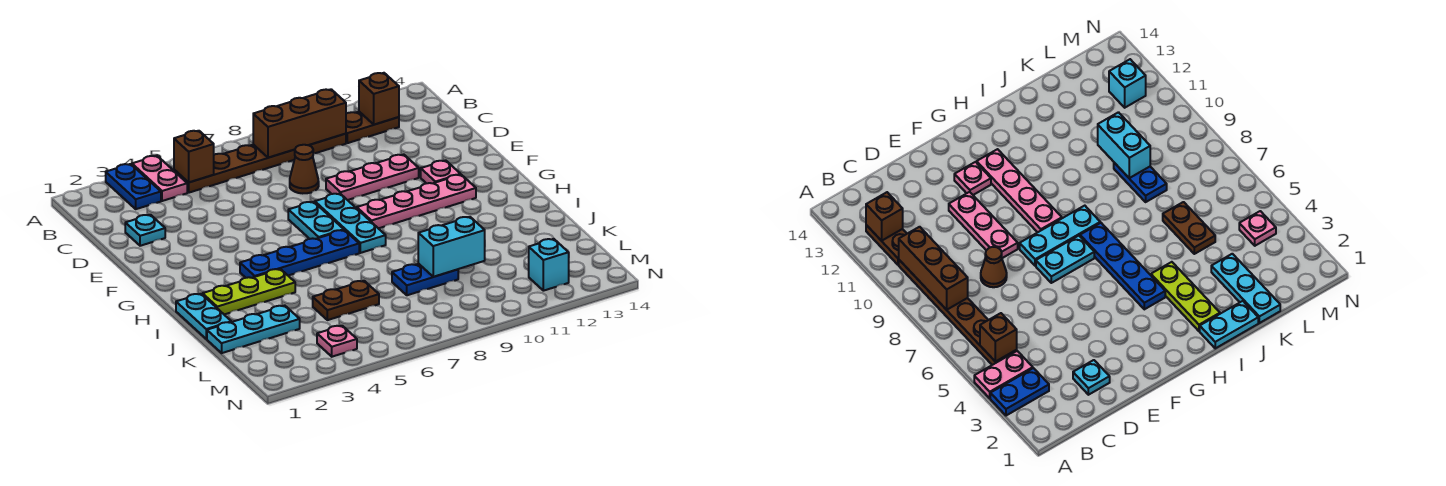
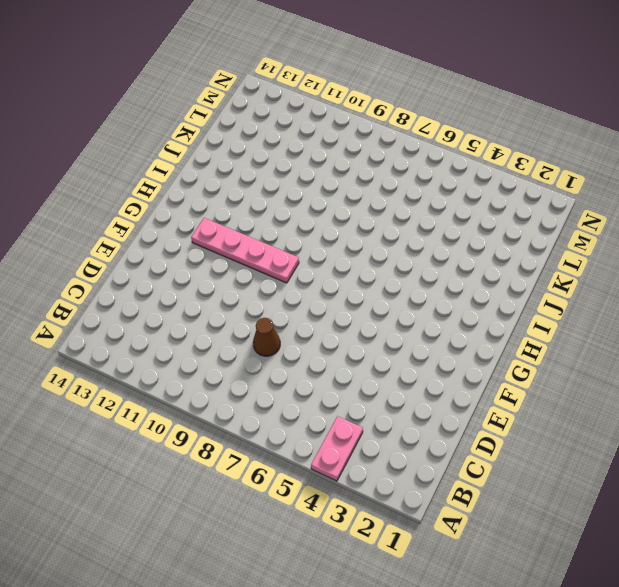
none -> blue plate A3:B3 level 1
none -> brown plate B5:B10 level 1
none -> brown plate B11:B12 level 1

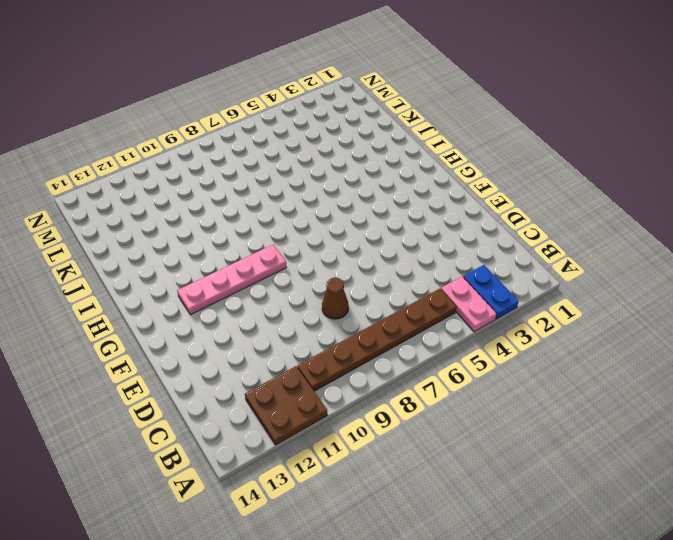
brown plate A11:B12 level 1 -> brown plate B11:B12 level 1
none -> cyan plate D2 level 1
none -> pink plate E9:E11 level 1
none -> cyan plate F7:G7 level 1

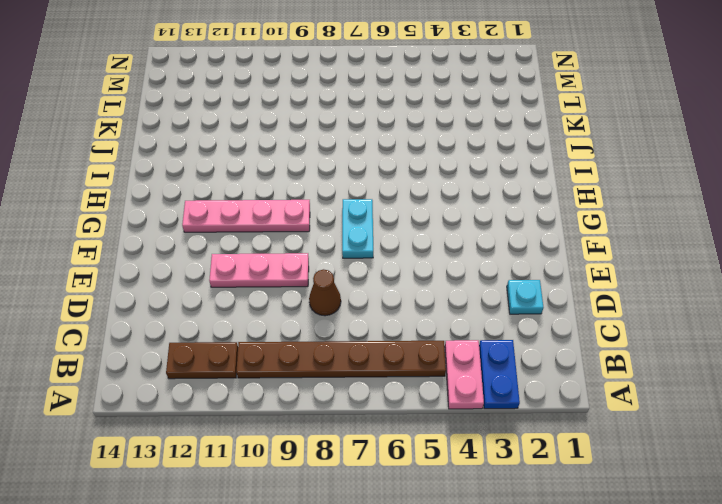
none -> cyan plate F8:H8 level 1
none -> pink plate F12 level 1
none -> blue plate H4:H7 level 1

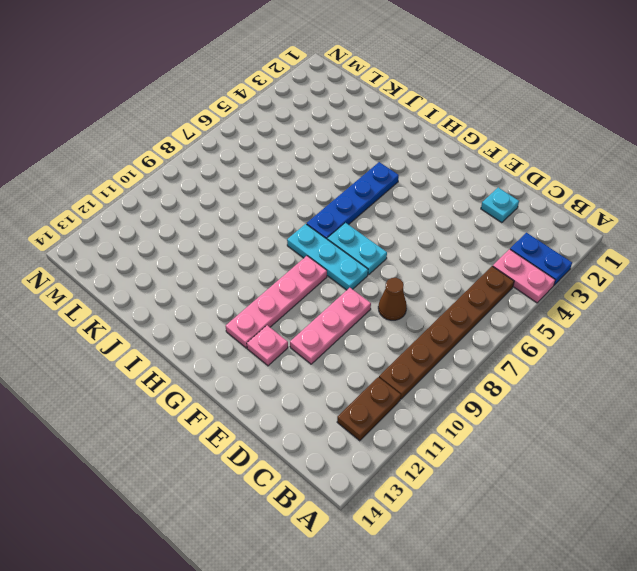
none -> cyan plate I1:J1 level 1
none -> lime plate I2:I4 level 1
none -> cyan plate K1:K3 level 1

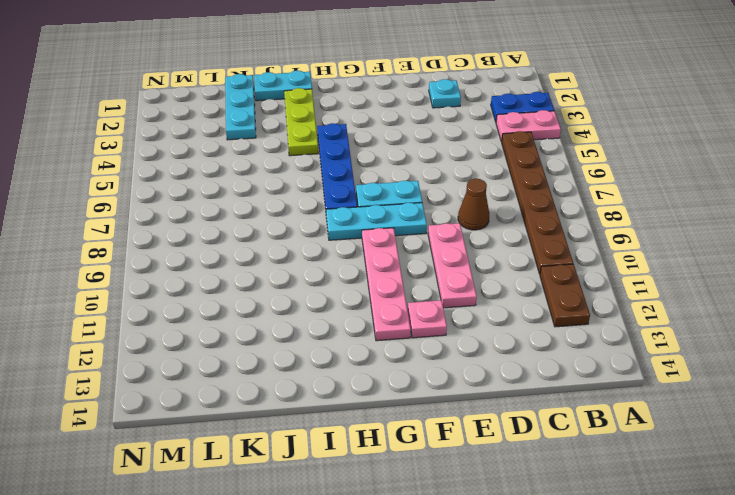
none -> brown plate K5:K6 level 1
none -> blue plate K8:K9 level 1
none -> pink plate M4 level 1

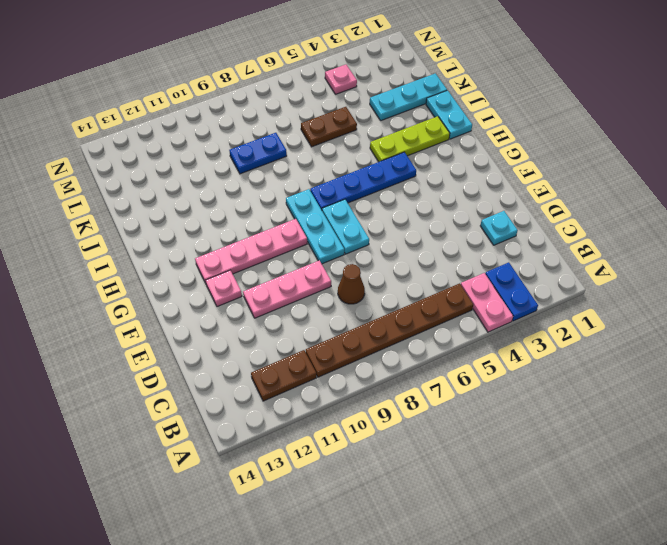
none -> cyan brick M12 level 1
none -> brown brick B5 level 2
none -> brown brick B8:B10 level 2

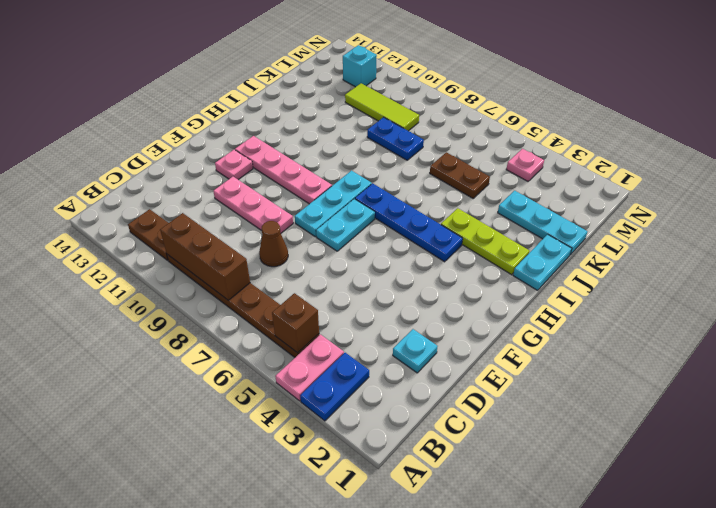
lime tile L9:L11 level 1 -> none
none -> brown brick B12 level 2
none -> cyan brick K9:K10 level 2

